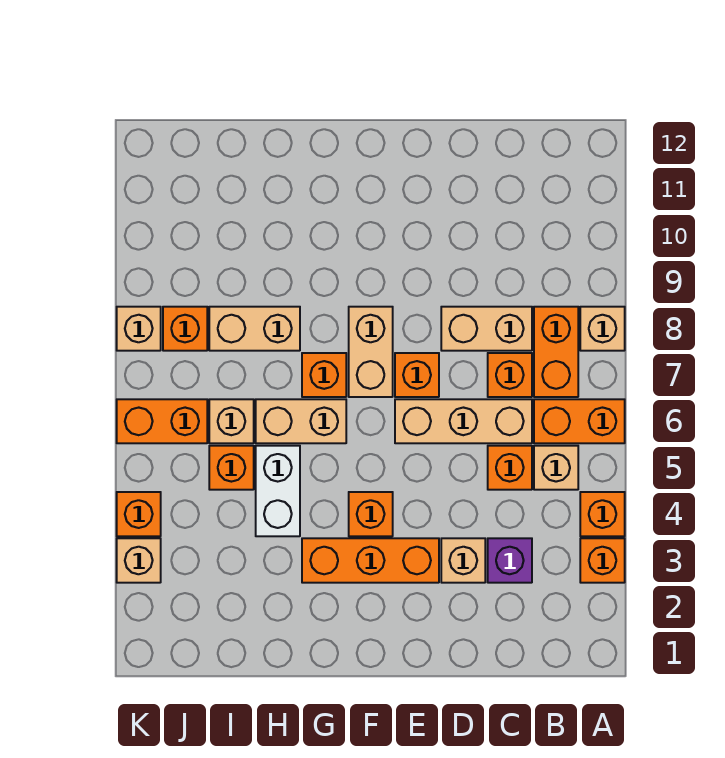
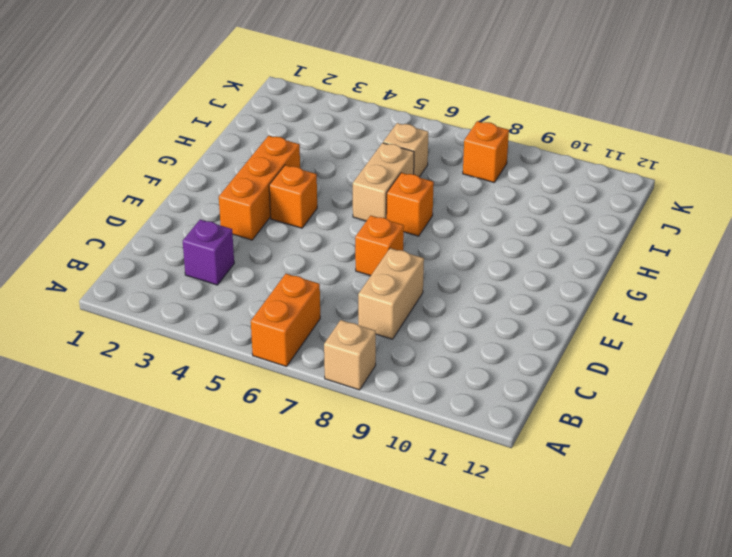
none -> orange brick A3 level 1
none -> orange brick A4 level 1
none -> tan brick B5 level 1

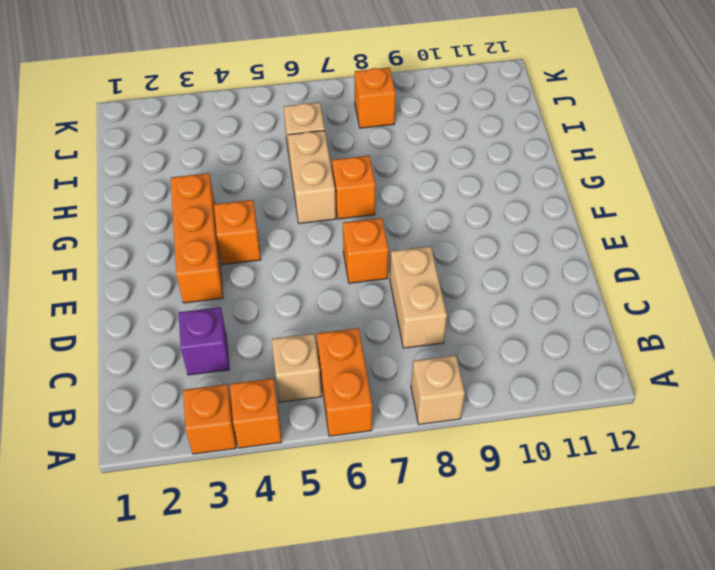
none -> orange brick B7:B8 level 1
none -> orange brick C5 level 1
none -> tan brick C6:E6 level 1

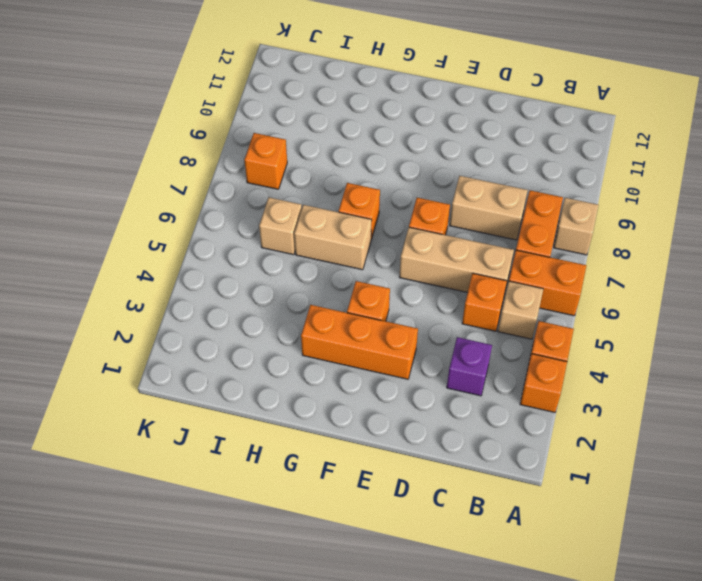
none -> orange brick C7 level 1
none -> tan brick D3 level 1
none -> tan brick F7:F8 level 1

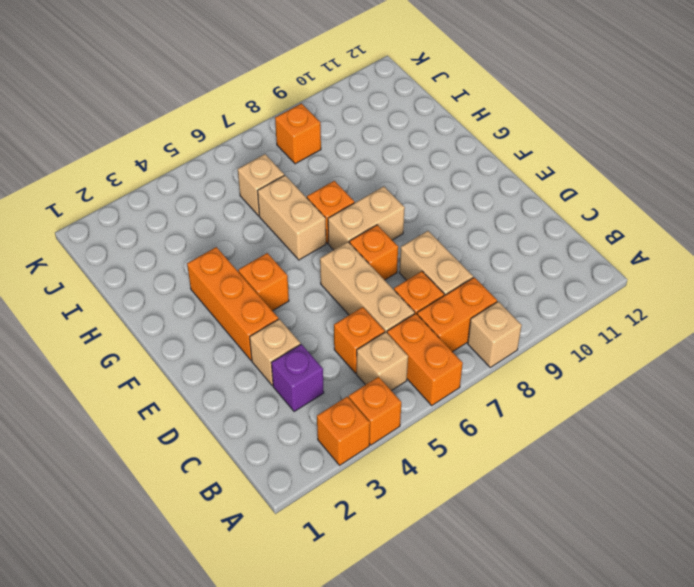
none -> white brick H4:H5 level 1
none -> tan brick H8:I8 level 1
none -> orange brick I5 level 1

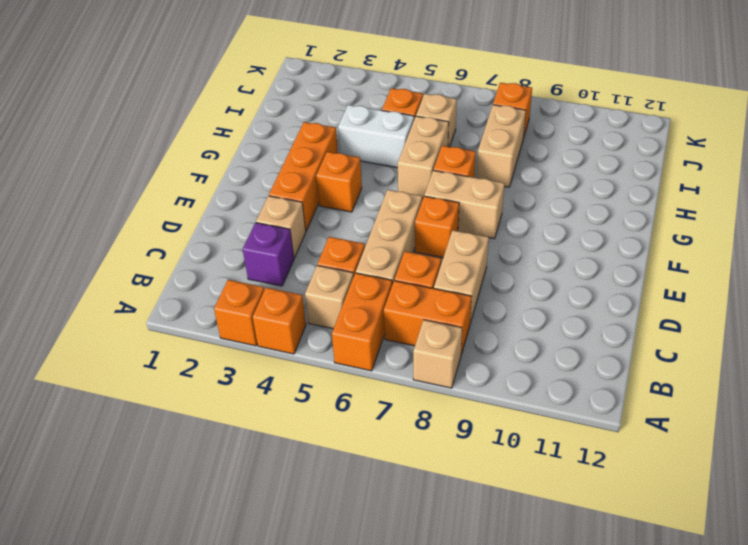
none -> orange brick J6:K6 level 1
none -> tan brick K3 level 1
none -> orange brick K4 level 1

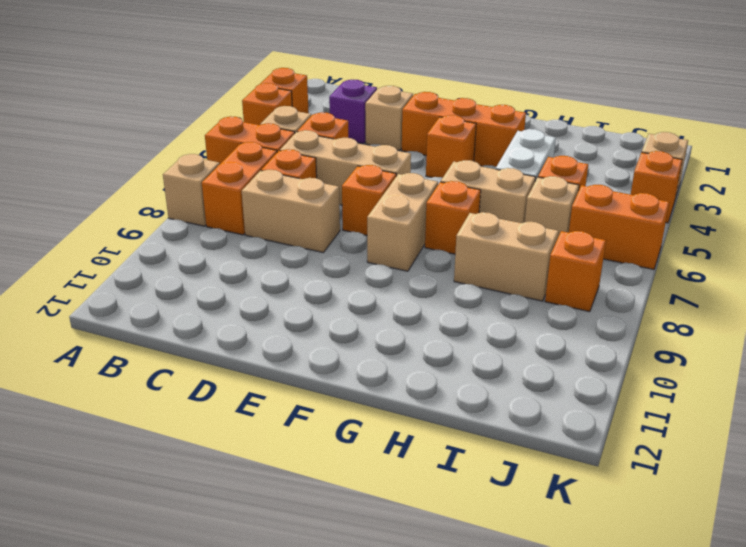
none -> tan brick K8 level 1

